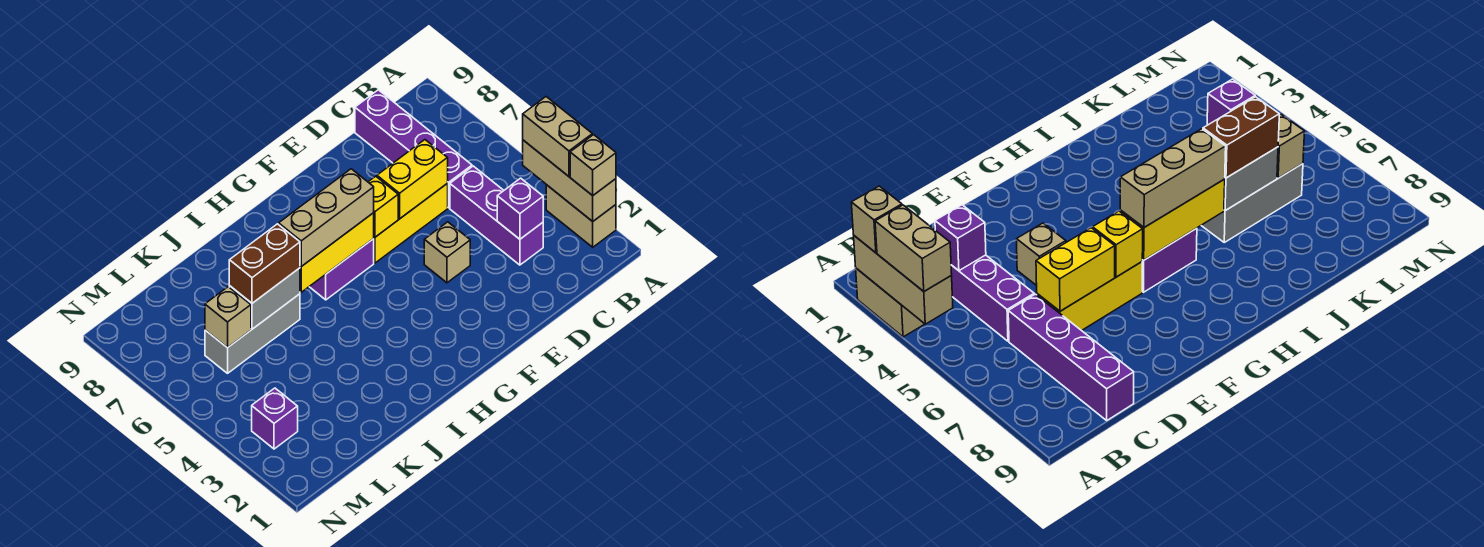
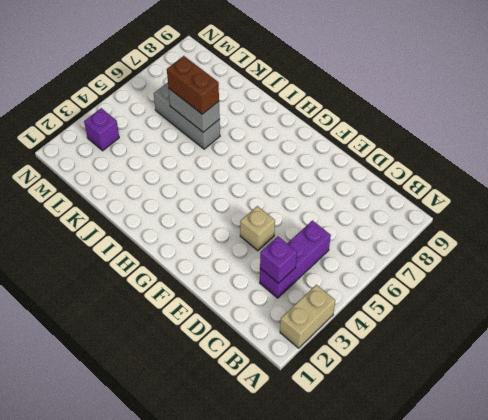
none -> purple brick C6:C9 level 1
none -> yellow brick D6:F6 level 1
none -> purple brick G6:H6 level 1

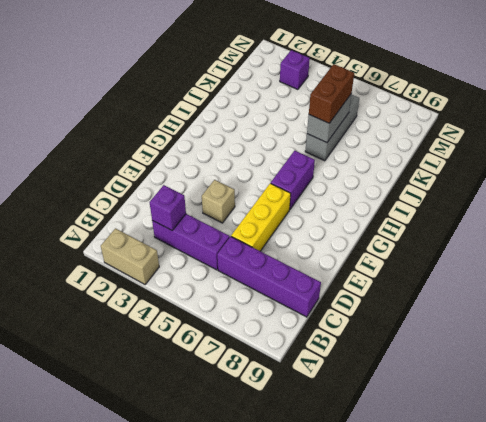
none -> tan brick A2:A4 level 2
none -> yellow brick D6:E6 level 2
none -> yellow brick F6 level 2

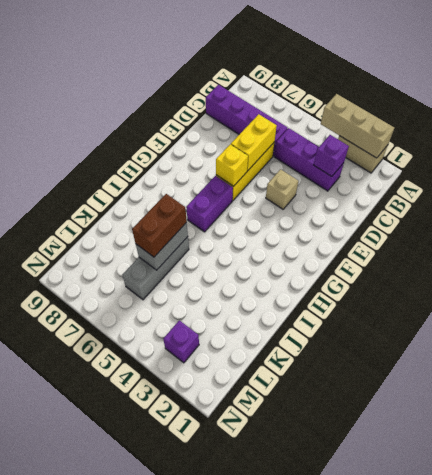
none -> yellow brick G6:I6 level 2
none -> tan brick L6 level 2
none -> tan brick A2 level 3

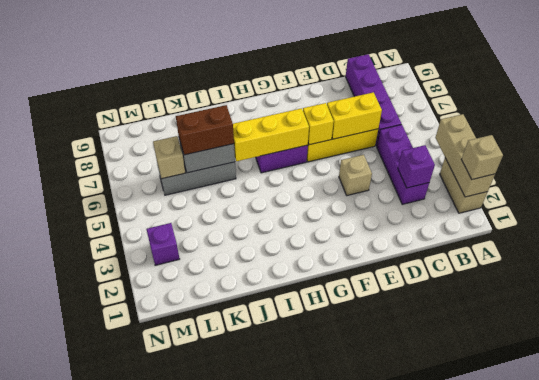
none -> tan brick A3:A4 level 3
none -> tan brick G6:I6 level 3

